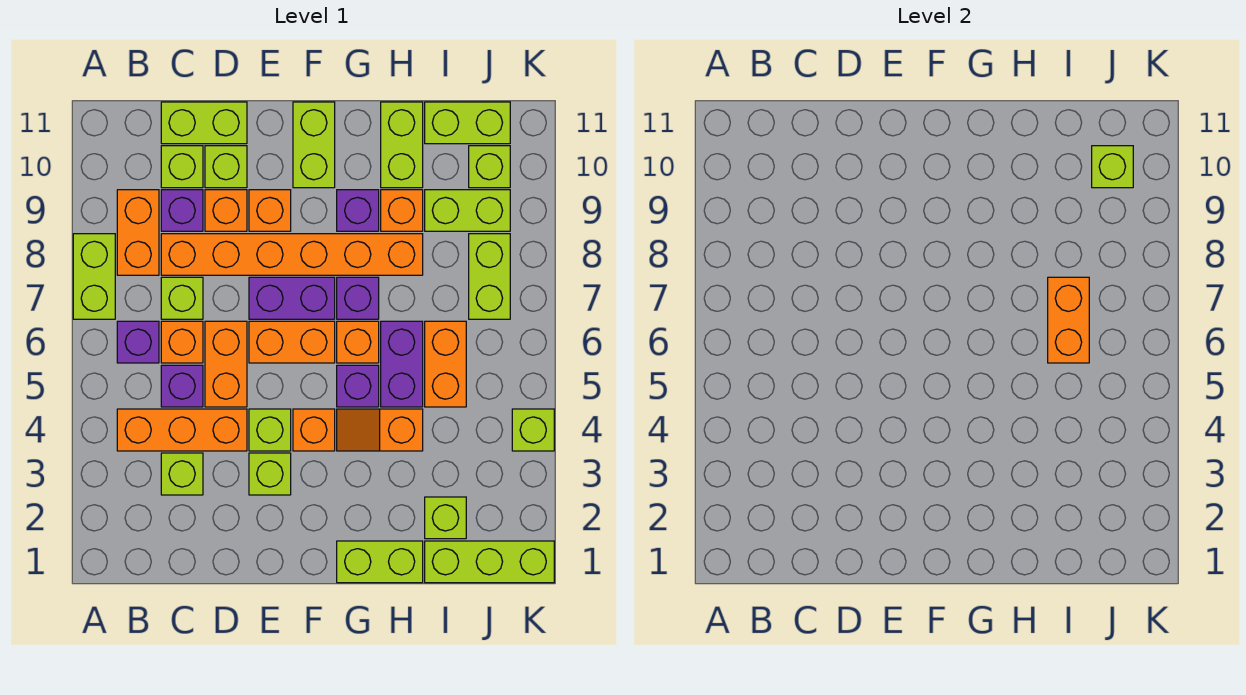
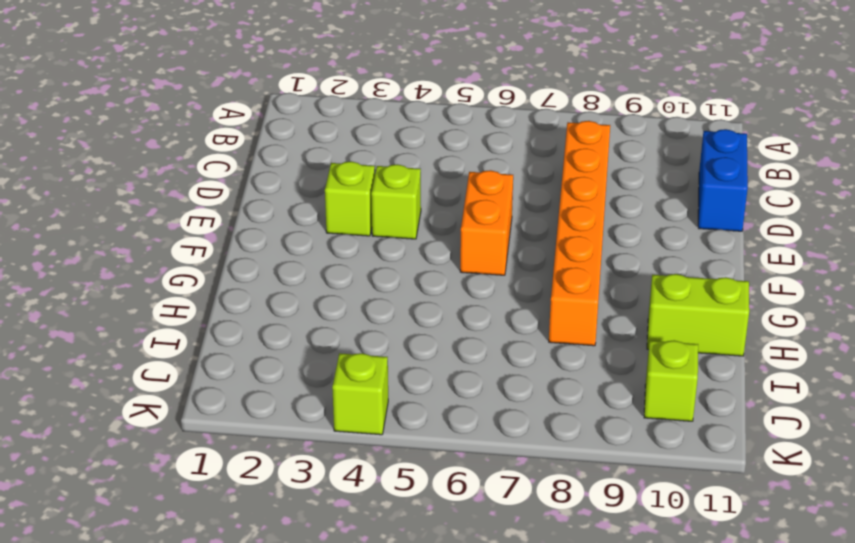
blue brick C11:D11 level 1 -> lime brick C11:D11 level 1
none -> lime brick A7:A8 level 1
none -> orange brick B4:D4 level 1
none -> purple brick B6 level 1
none -> orange brick B8:B9 level 1

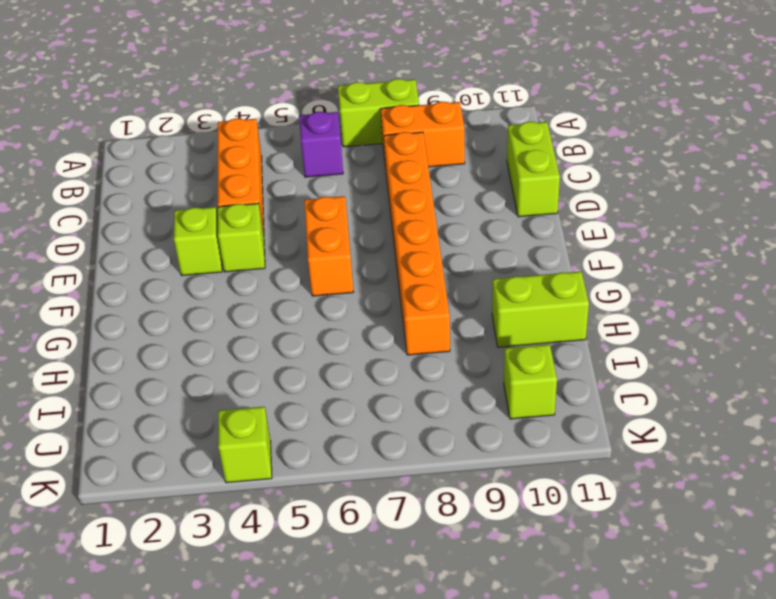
none -> lime brick C3 level 1
none -> purple brick C5 level 1
none -> orange brick C6 level 1
none -> lime brick C7 level 1

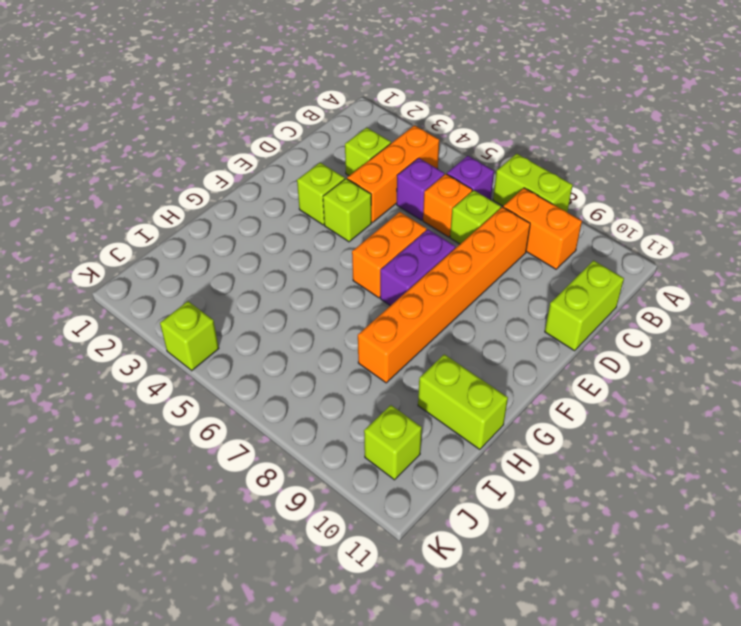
none -> purple brick C9 level 1
none -> lime brick C10 level 1
none -> orange brick D5:D6 level 1
none -> orange brick D9 level 1

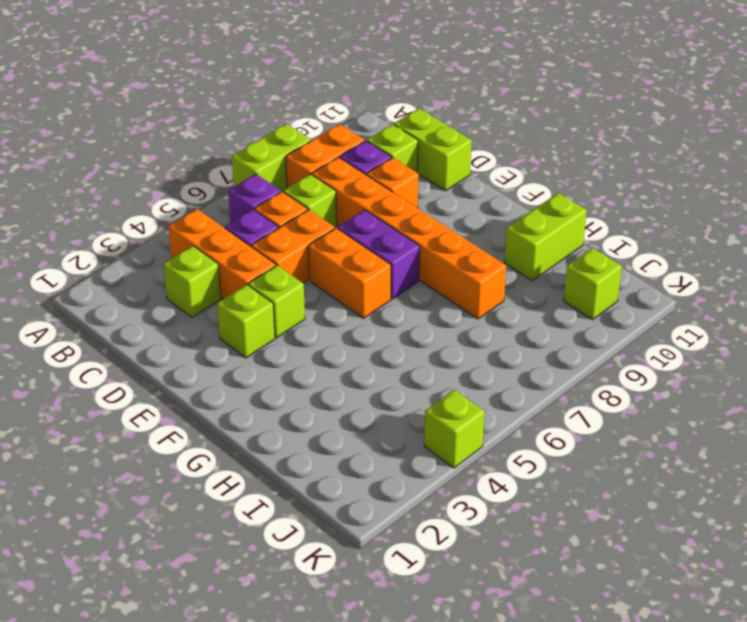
none -> lime brick D10 level 1
none -> orange brick E9 level 1
none -> orange brick F4 level 1
none -> lime brick F10:F11 level 1

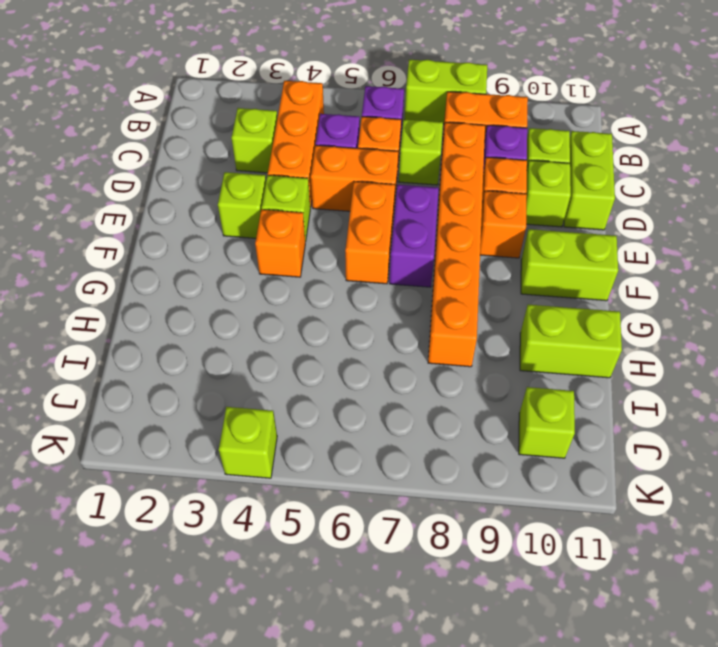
none -> lime brick G1:H1 level 1
none -> orange slope G4:H4 level 1 top H
none -> purple brick G5 level 1
none -> orange brick G6 level 1

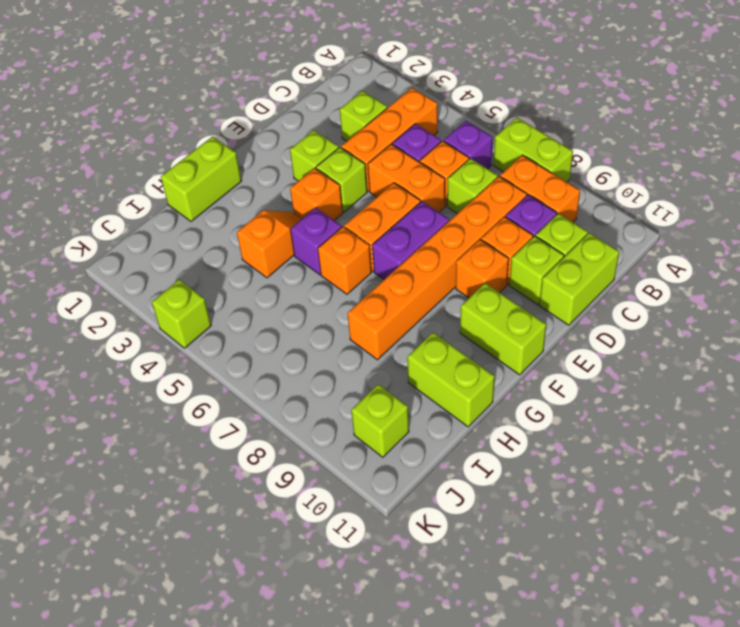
none -> purple brick G7 level 1
none -> purple brick G9 level 1
none -> purple brick H5:H6 level 1
none -> orange brick H9 level 1

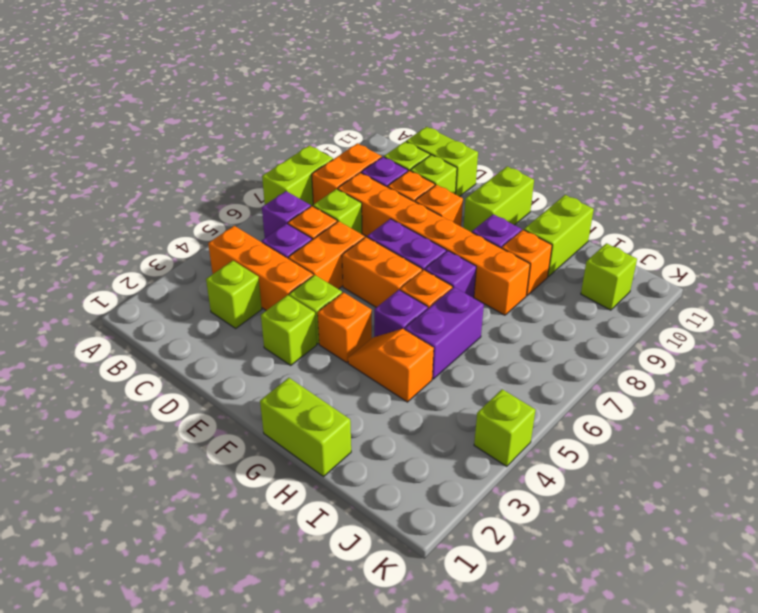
none -> lime brick I1:K1 level 1
none -> lime brick I2 level 1
none -> orange brick I5:I6 level 1
none -> lime brick I9:J9 level 1

